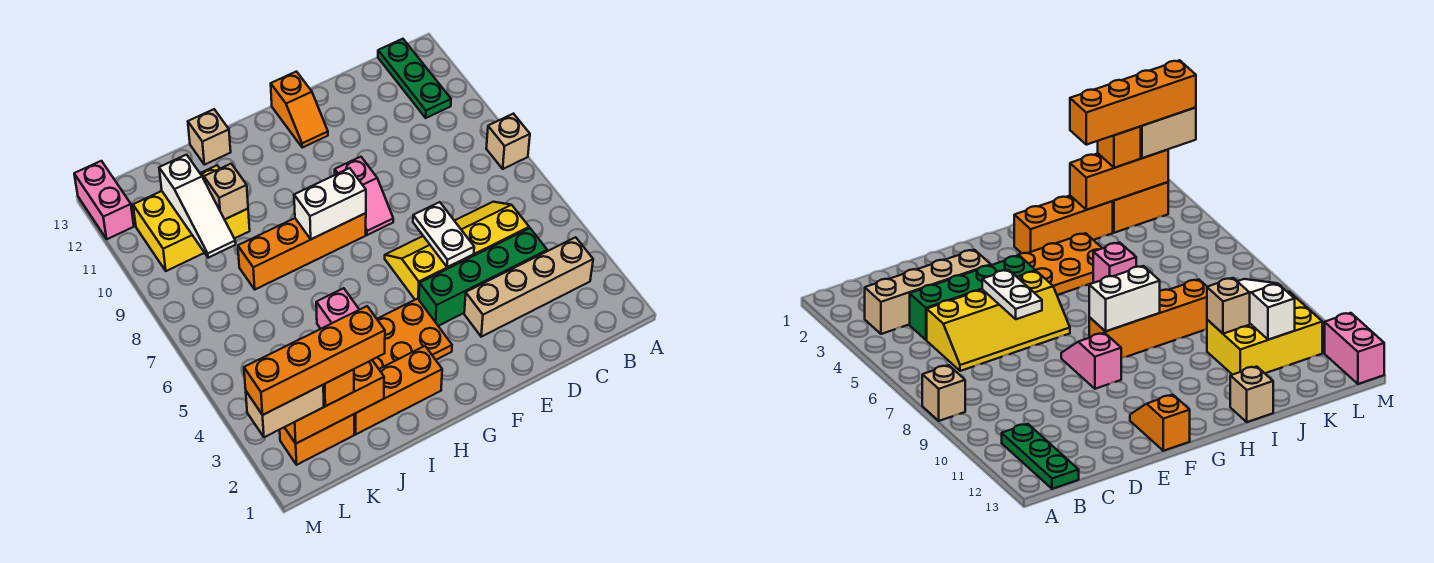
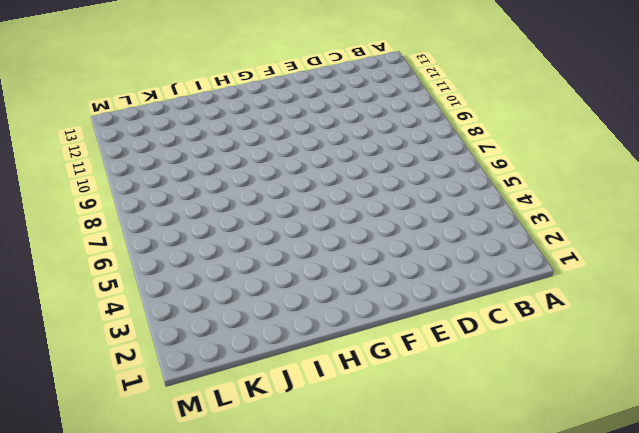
none -> tan brick A8 level 1
none -> tan brick B3:E3 level 1
none -> green plate B11:B13 level 1

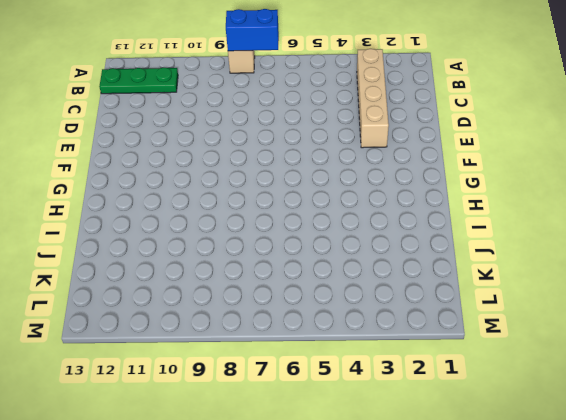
blue brick A7:A8 level 2 -> none
none -> green brick C4:F4 level 1
none -> yellow slope C5:F6 level 1 top 5
none -> pink slope F8:F9 level 1 top 9

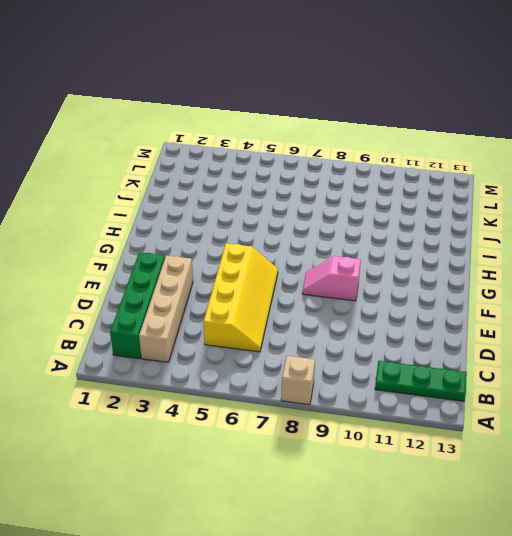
green brick B2:E2 level 1 -> green brick C4:F4 level 1
none -> orange slope F12:F13 level 1 top 13
none -> orange plate G3:I4 level 1
none -> orange brick G8:J8 level 1

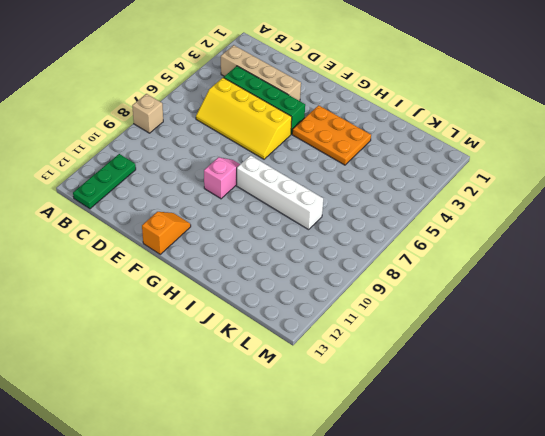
white brick G8:J8 level 1 -> orange brick G8:J8 level 1
none -> orange brick H2:J2 level 1
none -> pink brick I5 level 1
none -> tan brick I13 level 1

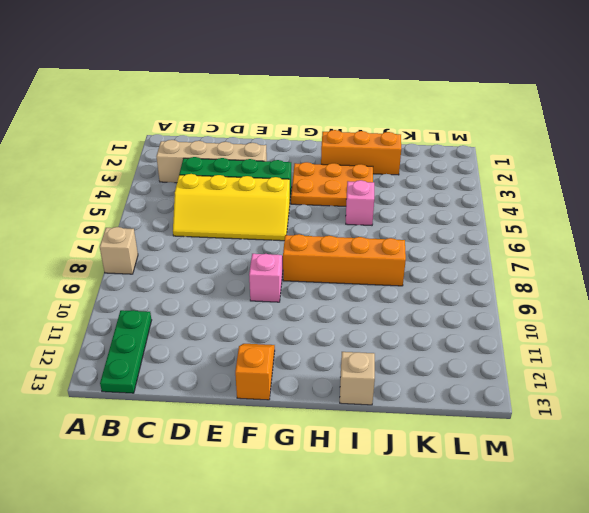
none -> yellow brick J10:L11 level 1
none -> orange brick K2:L2 level 1
none -> pink brick M12:M13 level 1

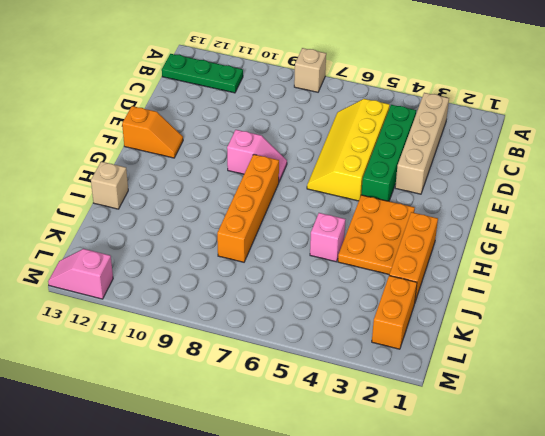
pink slope M12:M13 level 1 top 12 -> pink brick M12:M13 level 1
none -> yellow brick J10:L11 level 1
none -> white plate E5:E6 level 2
none -> white brick G8:H8 level 2

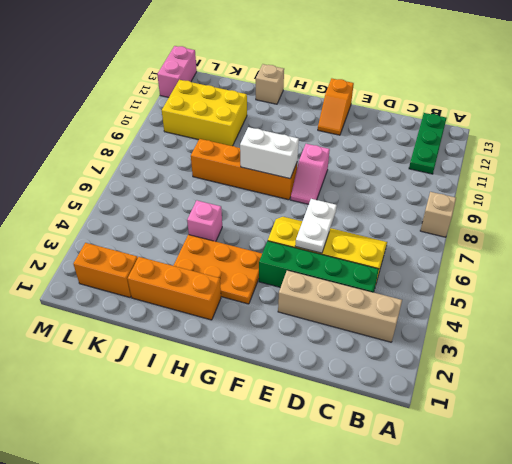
none -> orange brick J2:L2 level 2
none -> tan brick J10 level 2
none -> white slope K9:K11 level 2 top 11

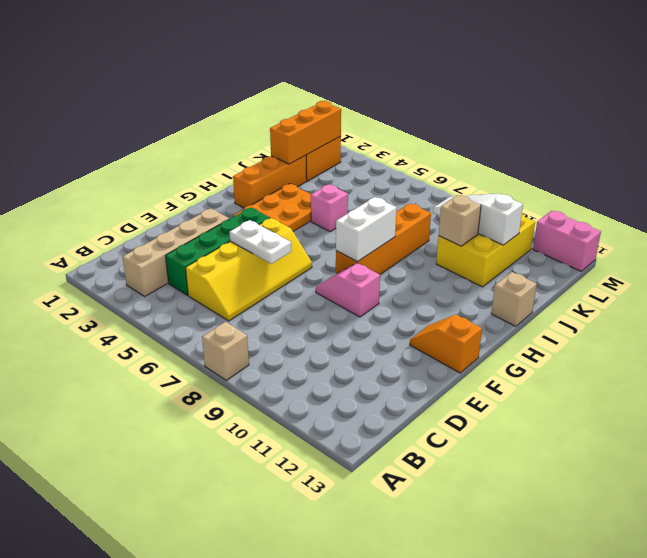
none -> green plate B11:B13 level 1
none -> orange brick K2 level 3
none -> tan brick L2:M2 level 3

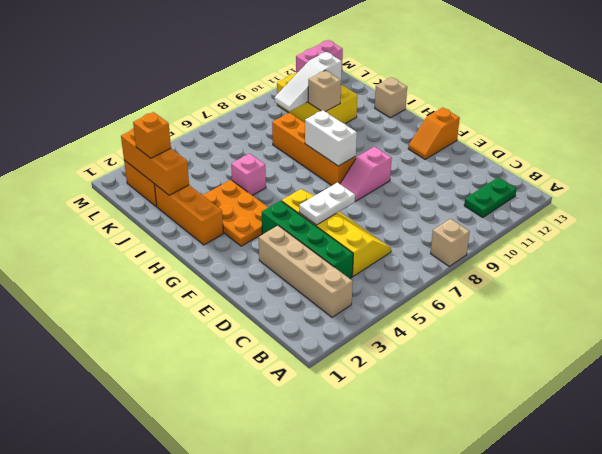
green plate B11:B12 level 1 -> green plate B11:B13 level 1
none -> tan brick L2:M2 level 3
none -> orange brick J2:M2 level 4

